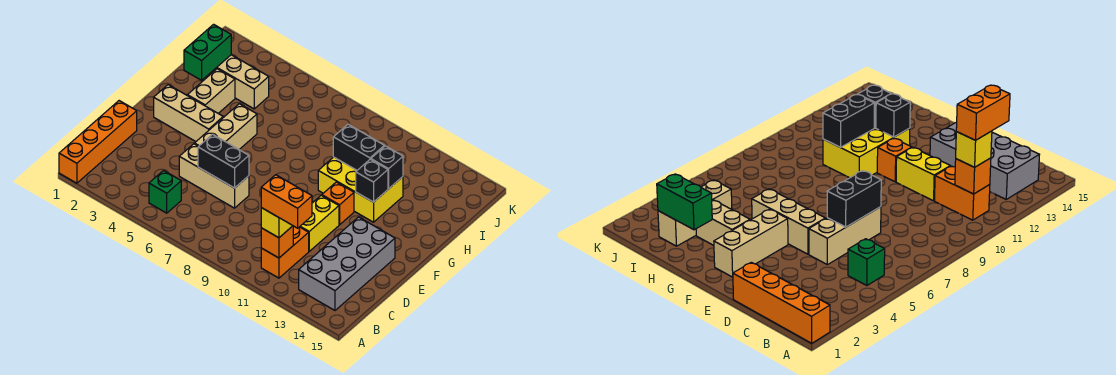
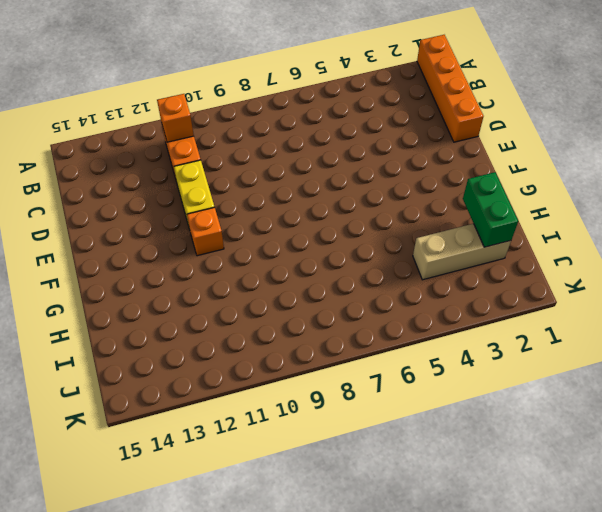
none -> green brick B5 level 1
none -> grey brick B13:E14 level 1
none -> tan brick D5:D7 level 1

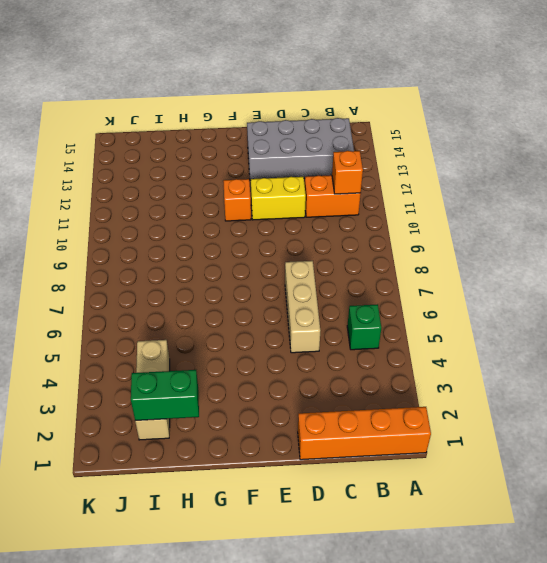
none -> tan brick E5:G5 level 1
none -> tan brick F2:F4 level 1
none -> tan brick G3:H3 level 1

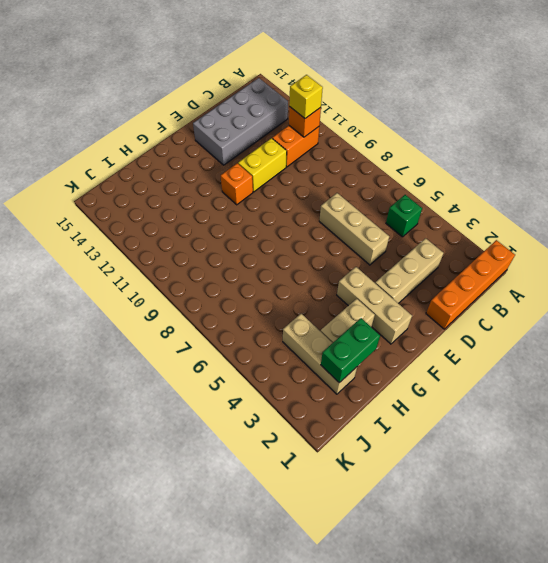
tan brick C3:E3 level 1 -> tan brick E5:G5 level 1
none -> yellow brick G10:H12 level 1
none -> black brick D6:D7 level 2
none -> black brick G12 level 2

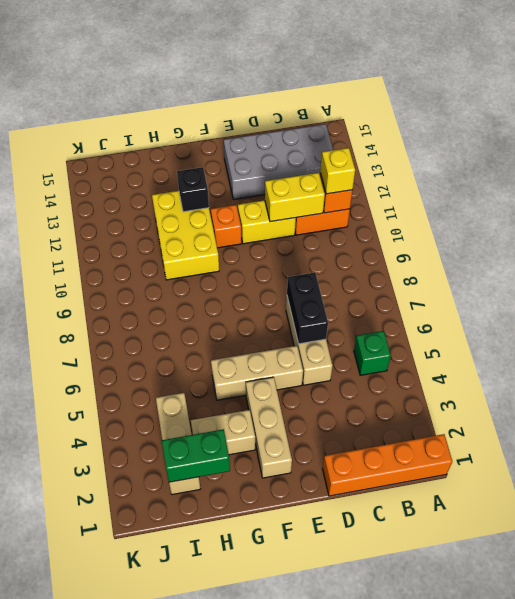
yellow brick C11:D11 level 2 -> none
none -> black brick H10:H11 level 2
none -> black brick H12 level 2
none -> orange brick B11:B12 level 4

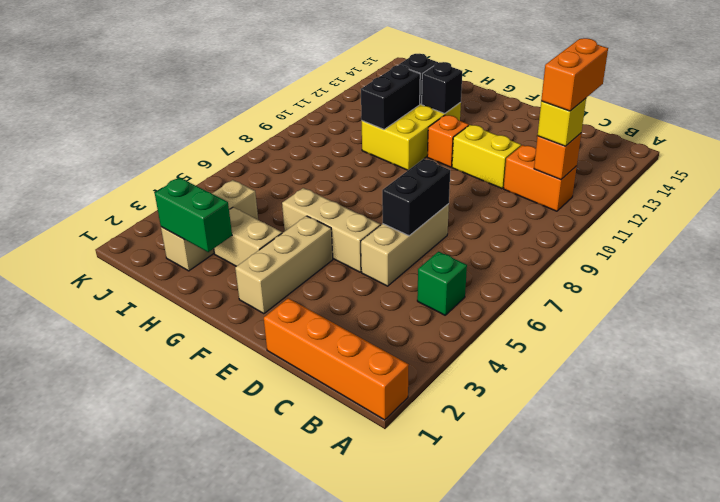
none -> grey brick B13:E14 level 1

